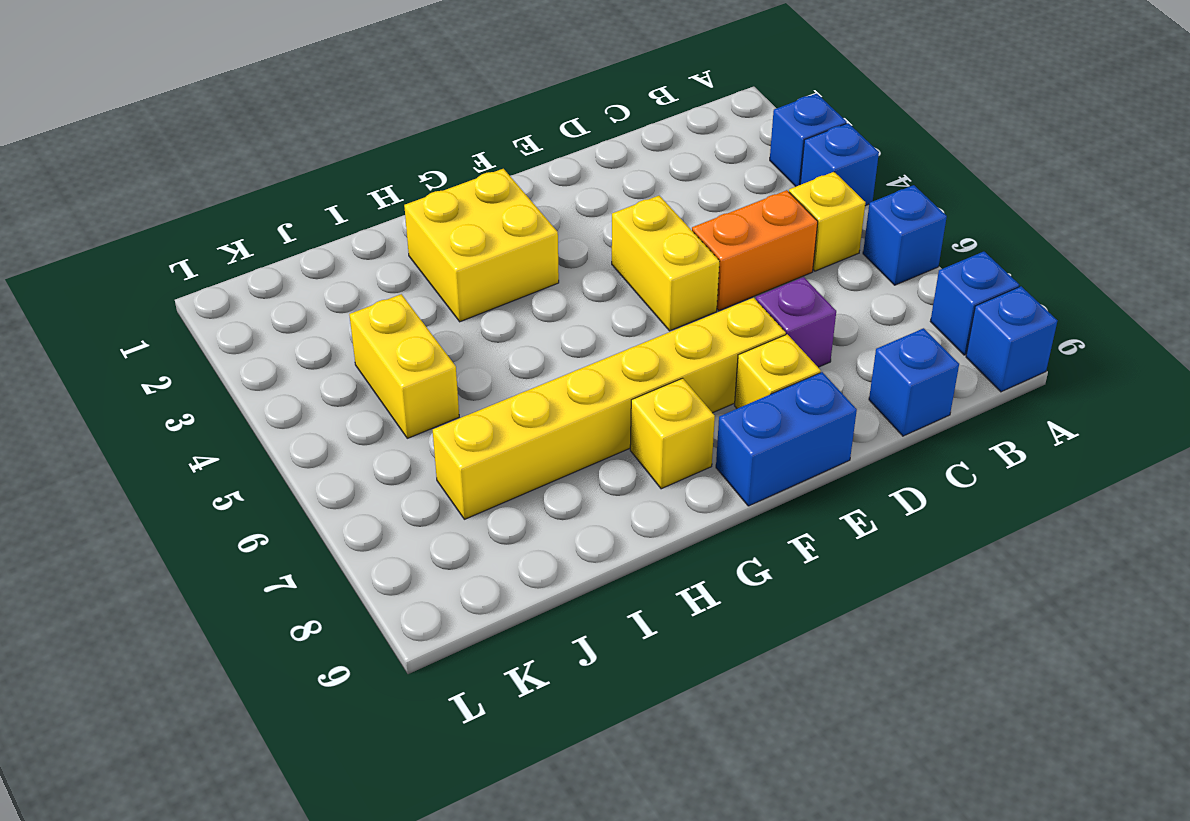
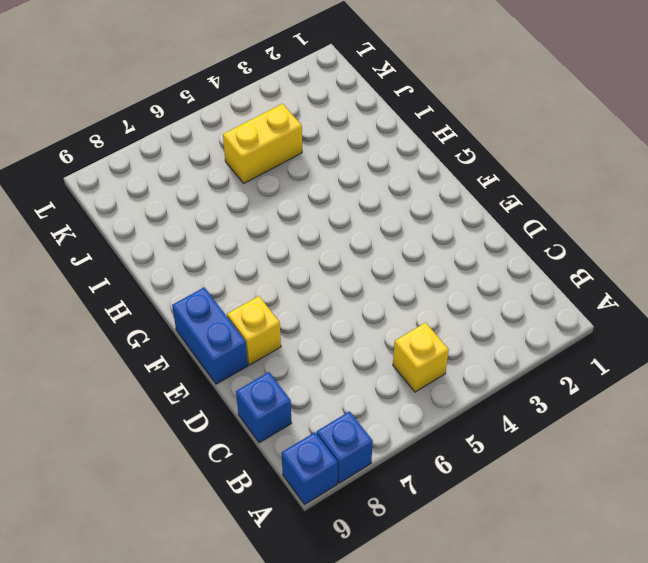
none -> blue brick A3 level 1
none -> blue brick A4 level 1
none -> blue brick A6 level 1

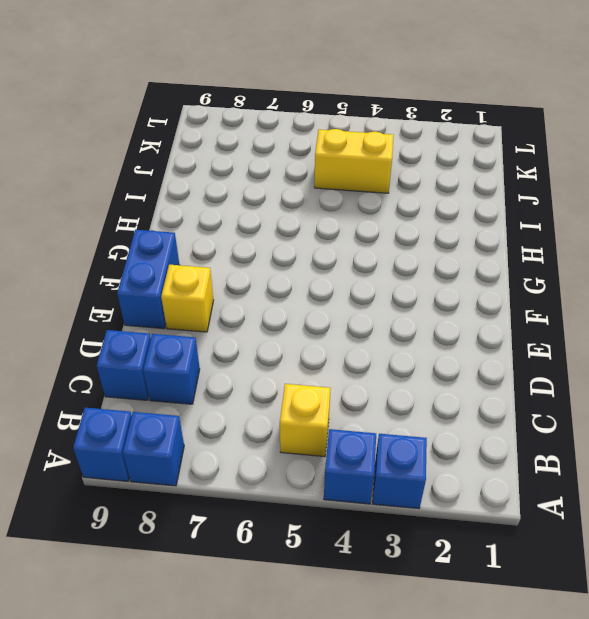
blue brick C8 level 1 -> blue brick A6 level 1
none -> orange brick C5:D5 level 1
none -> purple brick D7 level 1
none -> yellow brick E4:E5 level 1

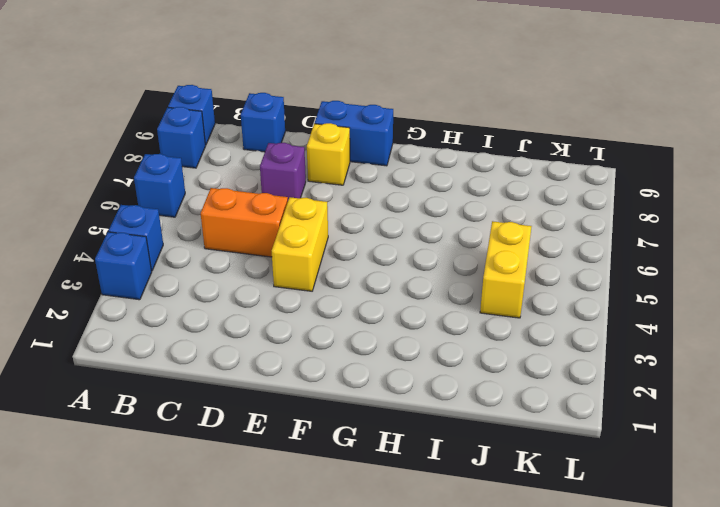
none -> yellow brick B5 level 1
none -> yellow brick E7:J7 level 1
none -> yellow brick G2:H3 level 1

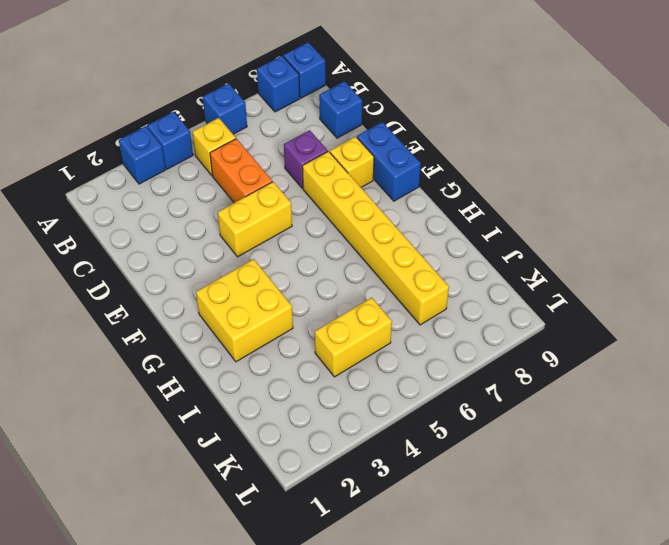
none -> yellow brick G8 level 1

